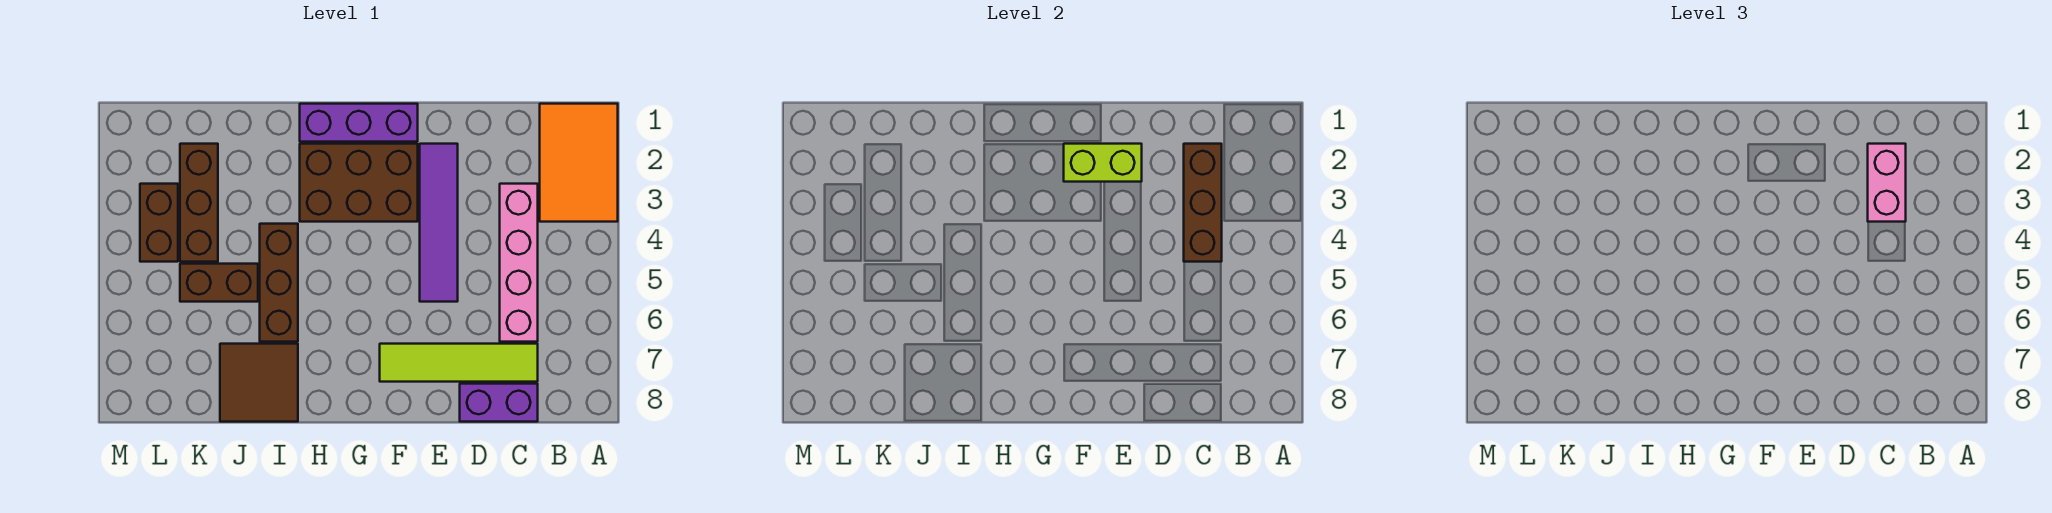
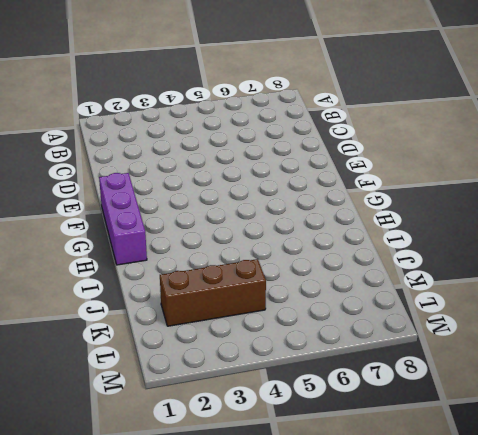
none -> orange tile A1:B3 level 1
none -> pink brick C3:C6 level 1
none -> lime tile C7:F7 level 1

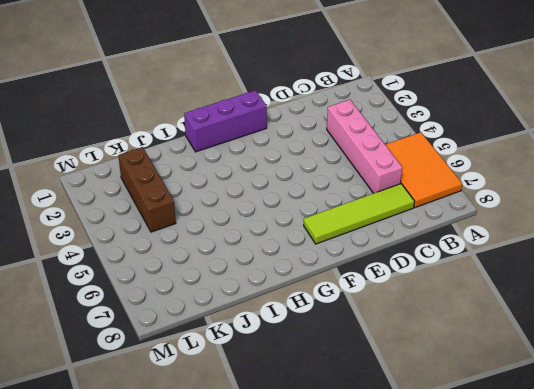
orange tile A5:B7 level 1 -> orange tile A1:B3 level 1
none -> purple brick C8:D8 level 1
none -> purple tile E2:E5 level 1
none -> brown brick F2:H3 level 1

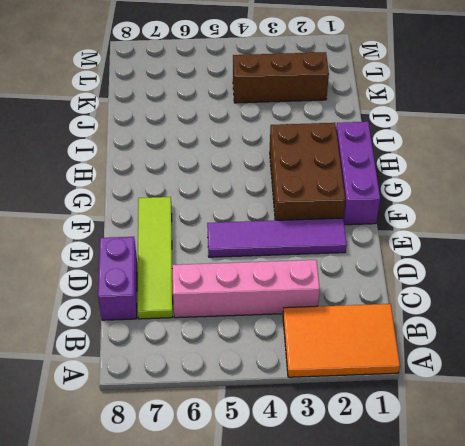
none -> brown brick I4:I6 level 1
none -> brown tile I7:J8 level 1
none -> brown brick J5:K5 level 1

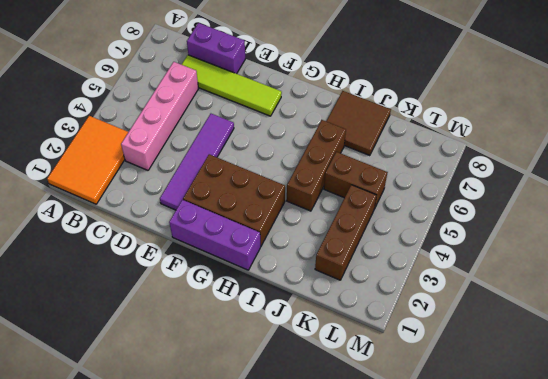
none -> brown brick L3:L4 level 1
none -> brown brick C2:C4 level 2
none -> lime brick E2:F2 level 2

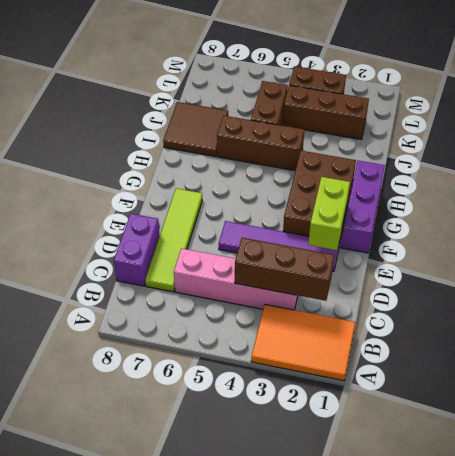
none -> pink brick C2:C3 level 3

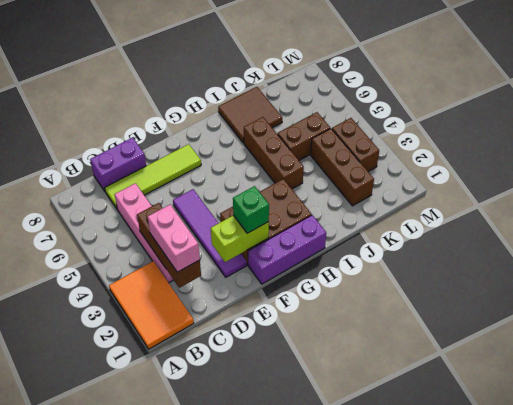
green brick F2 level 3 -> none

